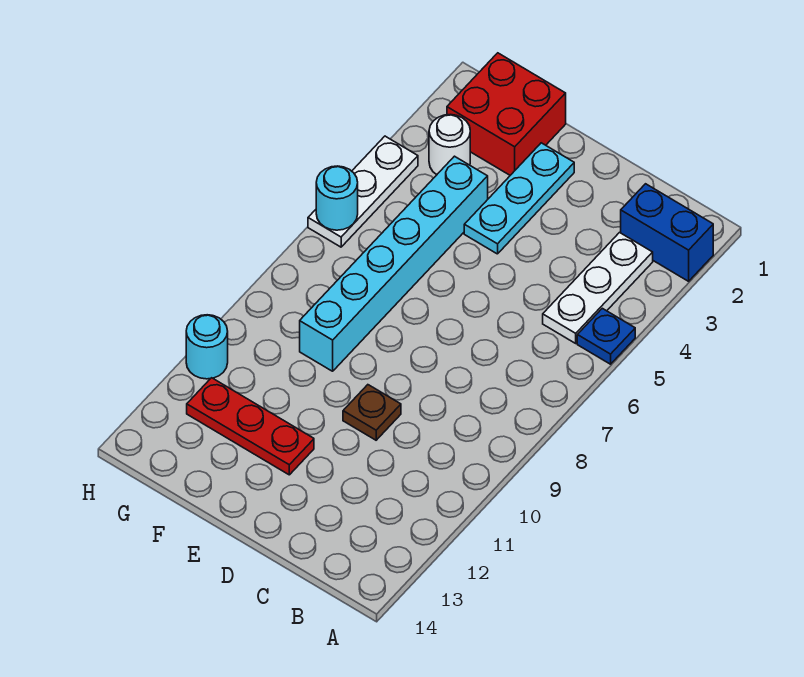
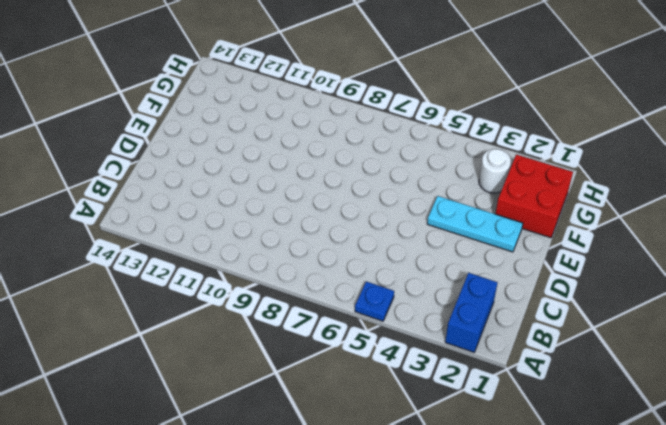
none -> white plate B3:B5 level 1
none -> brown plate D10 level 1
none -> red plate E12:G12 level 1

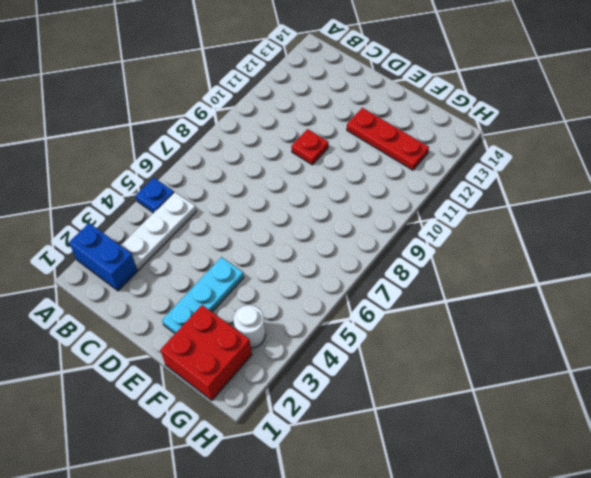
red plate D10 level 1 -> brown plate D10 level 1
none -> cyan brick F4:F9 level 1
none -> white plate H4:H6 level 1
none -> cyan round brick H11 level 1

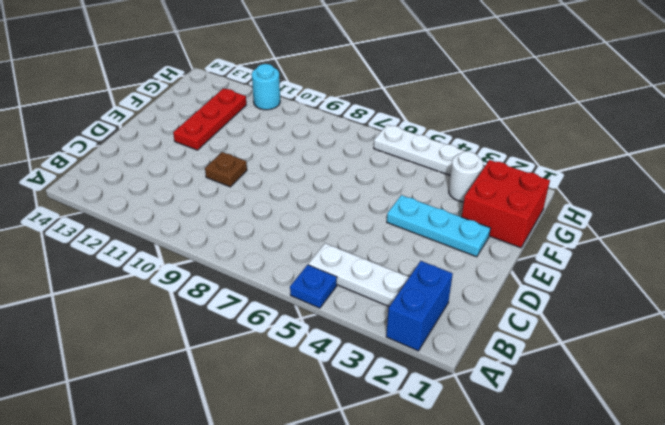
none -> cyan brick F4:F9 level 1
none -> cyan round brick H6 level 2

